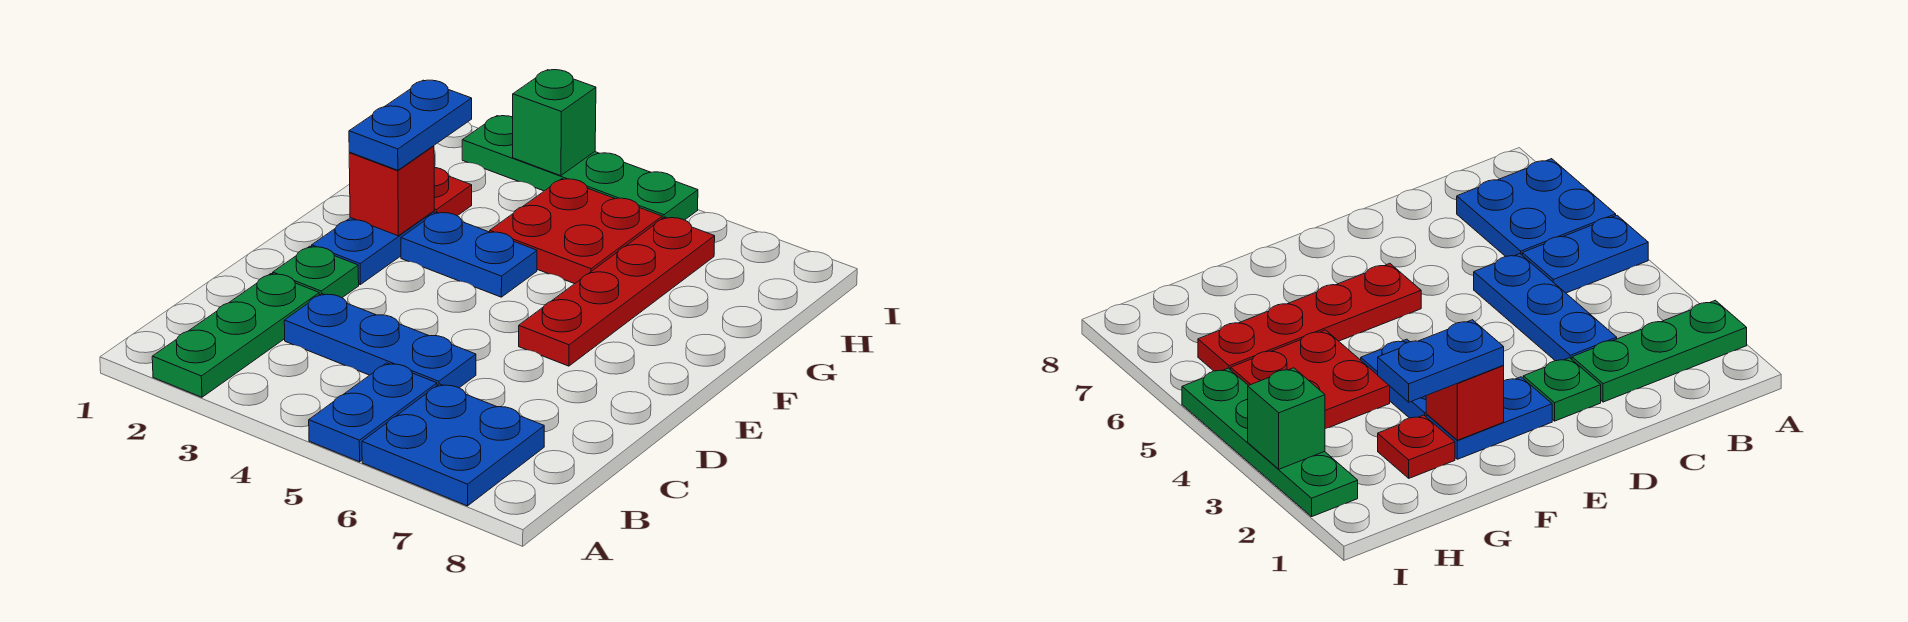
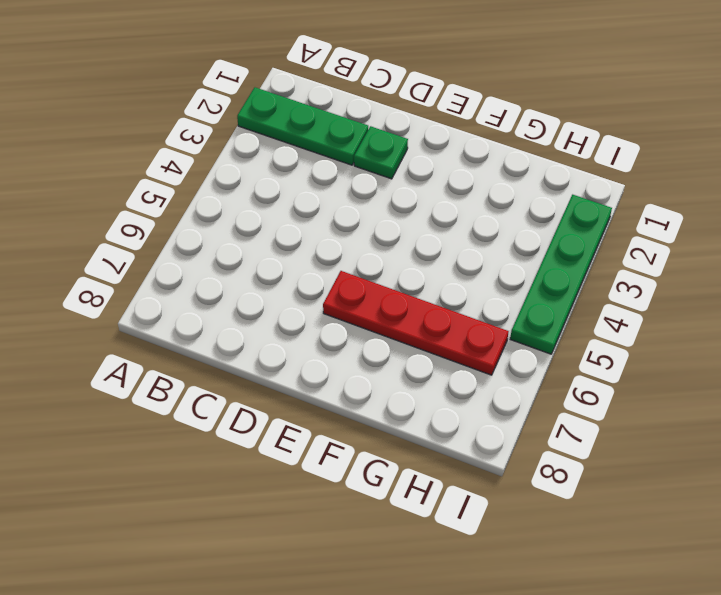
none -> blue plate A5:B5 level 1
none -> blue plate A6:B7 level 1
none -> blue plate C3:C5 level 1

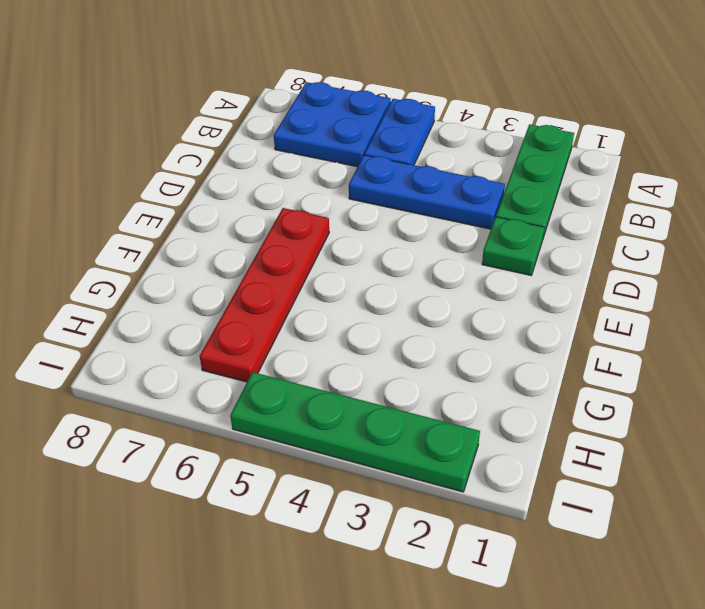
none -> blue plate E2:F2 level 1
none -> blue plate F3:F4 level 1
none -> red plate G2 level 1

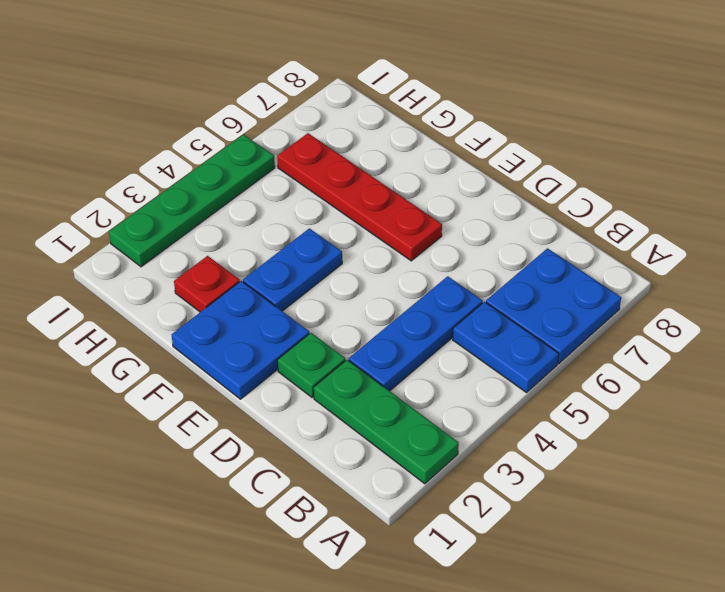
blue plate E1:F2 level 1 -> blue plate E2:F2 level 1
none -> red plate G4:H5 level 1
none -> red brick F2 level 2
none -> green brick I3 level 2

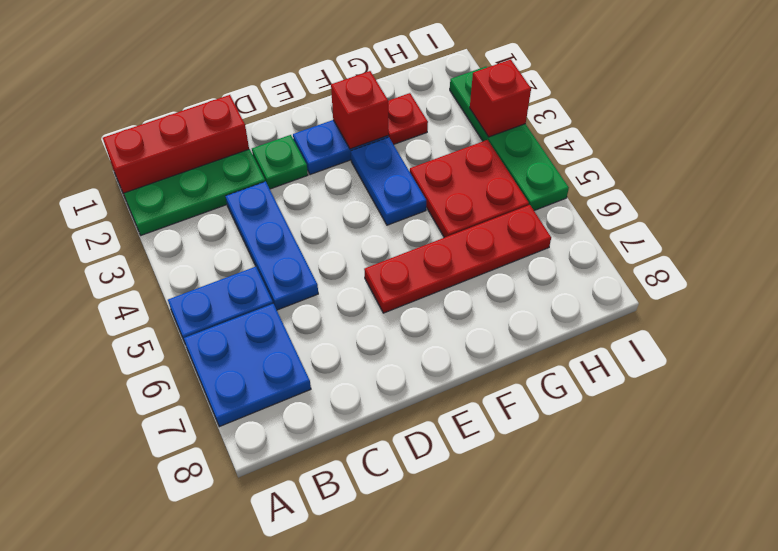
red brick A1:C1 level 1 -> none
red brick I3 level 2 -> green brick I3 level 2
none -> blue plate F2:G2 level 3

